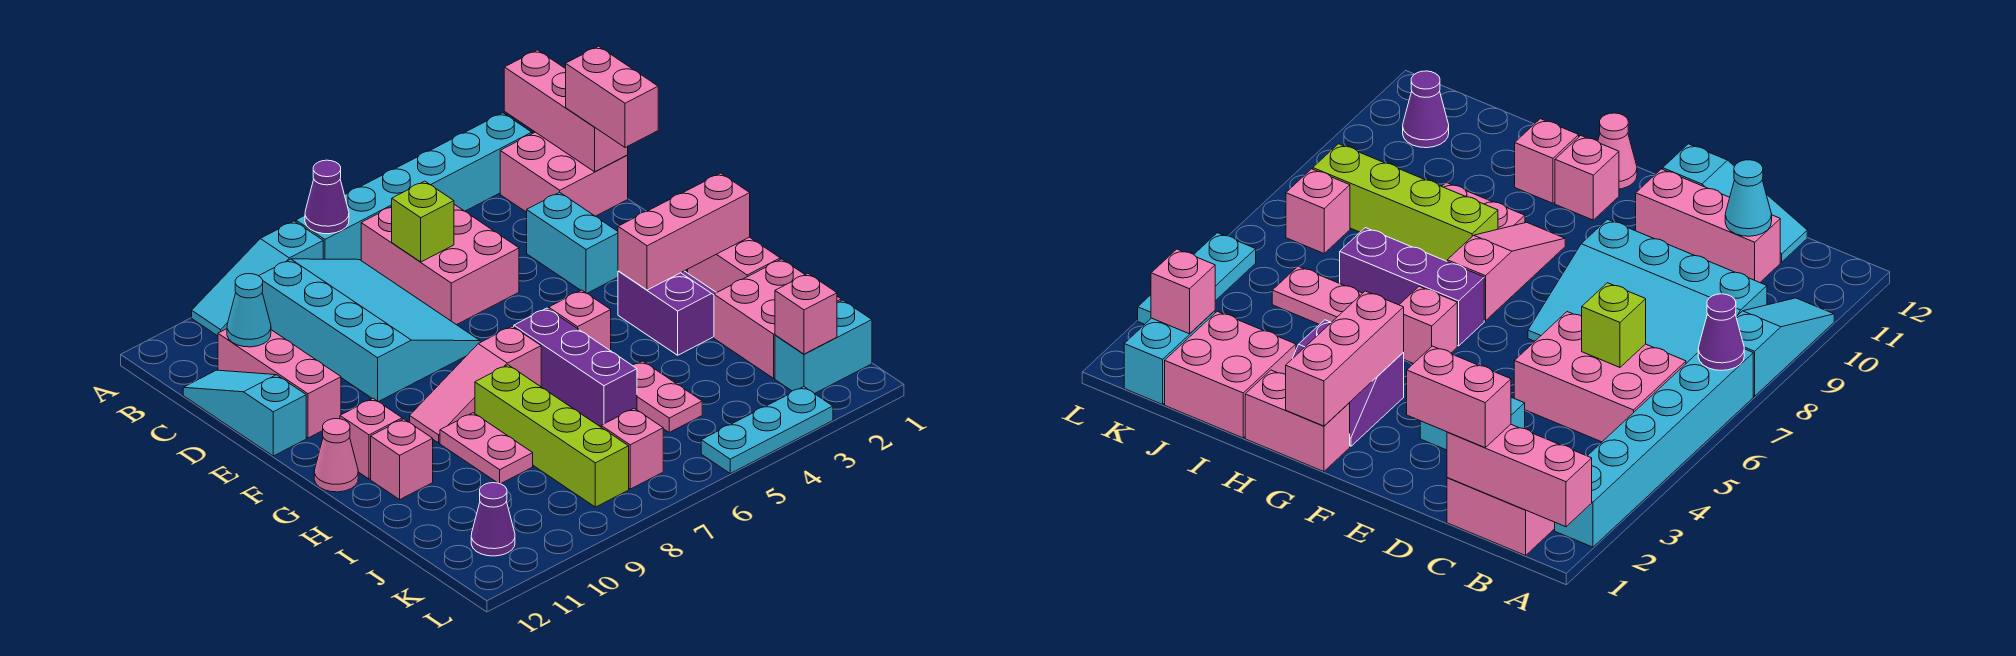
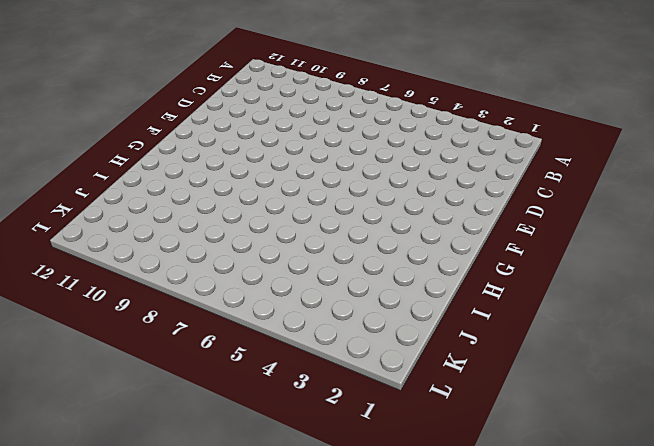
none -> cyan brick A2:A7 level 1
none -> cyan slope A8:A10 level 1 top 8
none -> pink brick B1:C2 level 1
none -> pink brick B5:D6 level 1

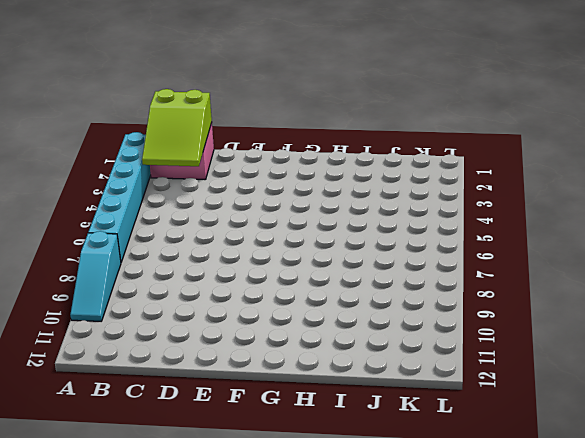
lime slope B1:C3 level 2 top 1 -> pink brick A1:C1 level 2
none -> pink brick B5:D6 level 1
none -> cyan slope B7:E9 level 1 top 9
none -> pink brick C11:E11 level 1
none -> cyan slope C12:E12 level 1 top E

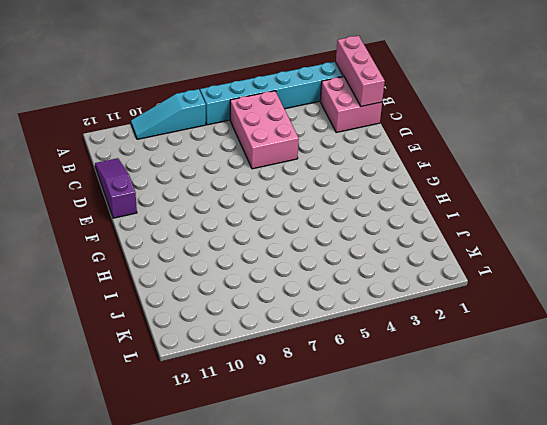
purple slope C12:E12 level 1 top E -> cyan slope C12:E12 level 1 top E
none -> cyan slope B7:E9 level 1 top 9
none -> pink brick C11:E11 level 1
none -> cyan brick D3:E3 level 1
none -> pink brick G1:H1 level 1

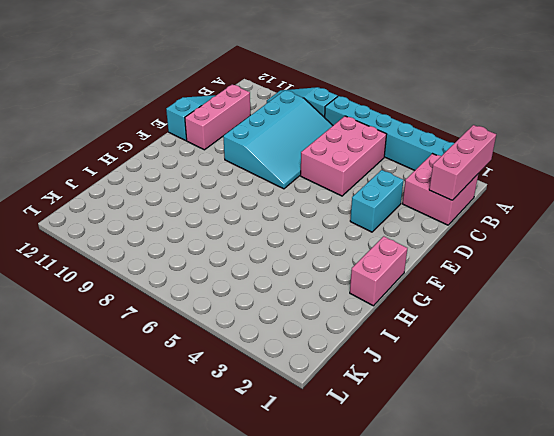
none -> purple slope G2:H3 level 1 top 3
none -> pink brick G5 level 1
none -> purple brick G6:I6 level 1
none -> pink slope G7:G9 level 1 top 7

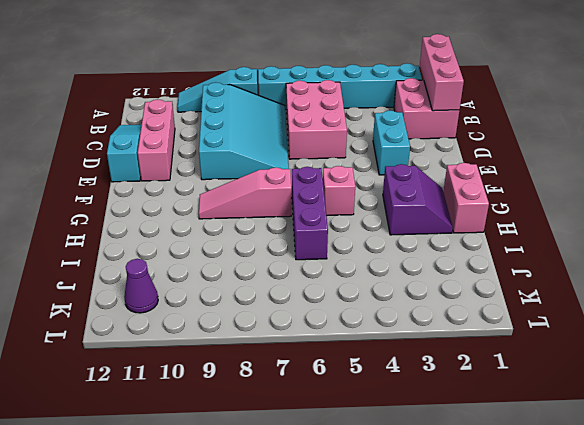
none -> pink brick G11 level 1
none -> pink cone G12 level 1
none -> lime brick H8:K8 level 1
none -> pink plate H9:I9 level 1

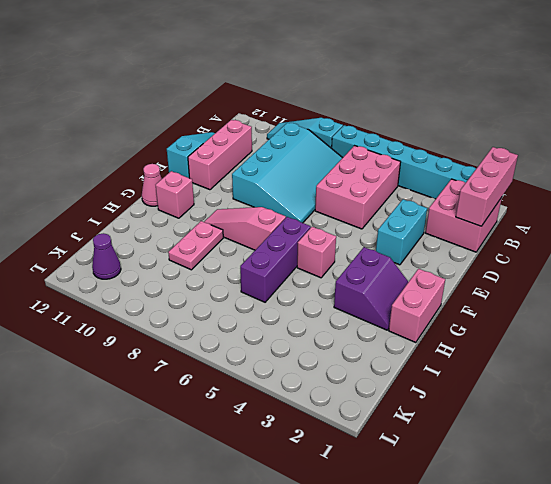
none -> lime brick H8:K8 level 1
none -> pink brick H11 level 1
none -> pink brick I1:J2 level 1
none -> pink plate I5:J5 level 1

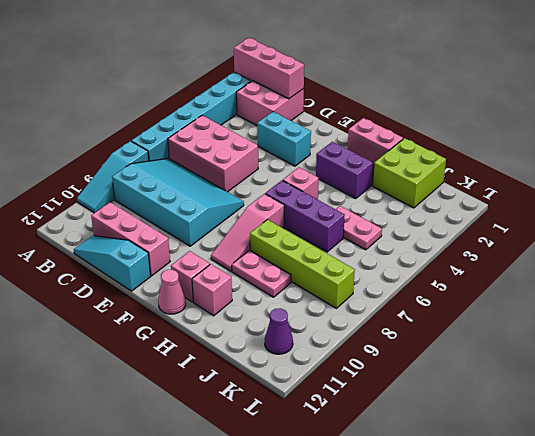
lime brick I1:J2 level 1 -> pink brick I1:J2 level 1
none -> cyan brick K1:K2 level 1
none -> pink brick K7 level 1
none -> cyan plate L3:L5 level 1
none -> purple cone A7 level 2

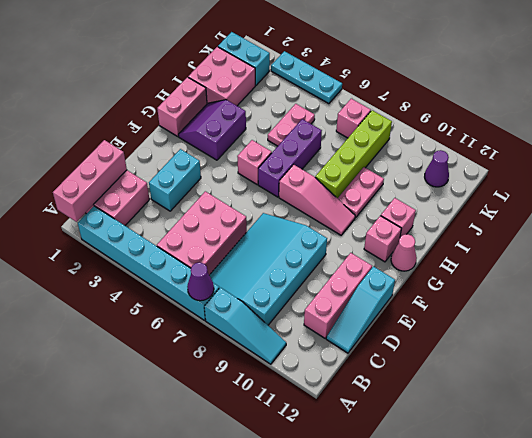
none -> lime brick C6 level 2
none -> cyan cone C11 level 2
none -> pink brick G1:G3 level 2
none -> pink brick K2 level 2

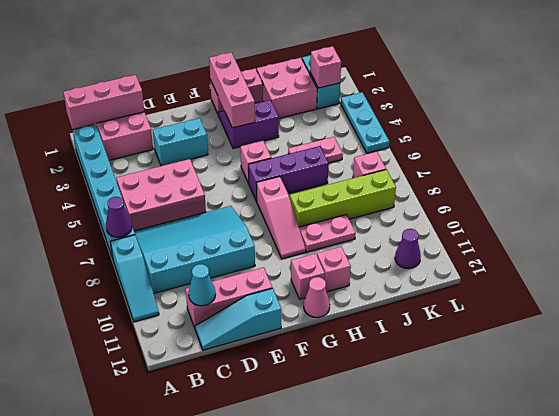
none -> lime brick C6 level 2
none -> pink brick C1:D1 level 3

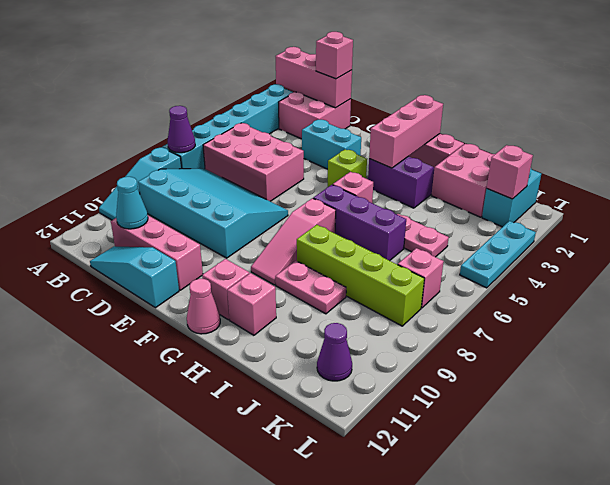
pink brick C1 level 3 -> pink brick C1:D1 level 3
lime brick F4 level 1 -> lime brick C6 level 2

